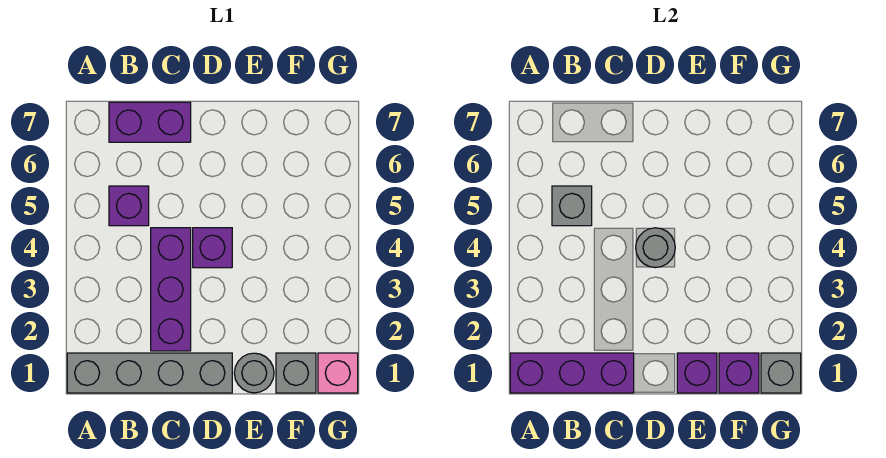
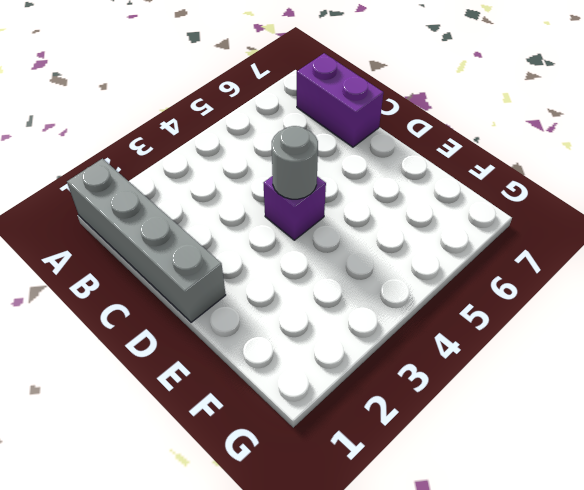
none -> purple brick B5 level 1
none -> purple brick C2:C4 level 1
none -> grey round brick E1 level 1

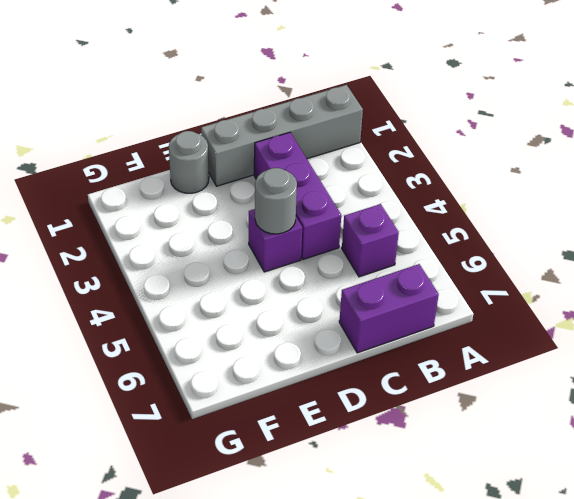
none -> grey brick F1 level 1
none -> pink brick G1 level 1
none -> purple brick A1:C1 level 2

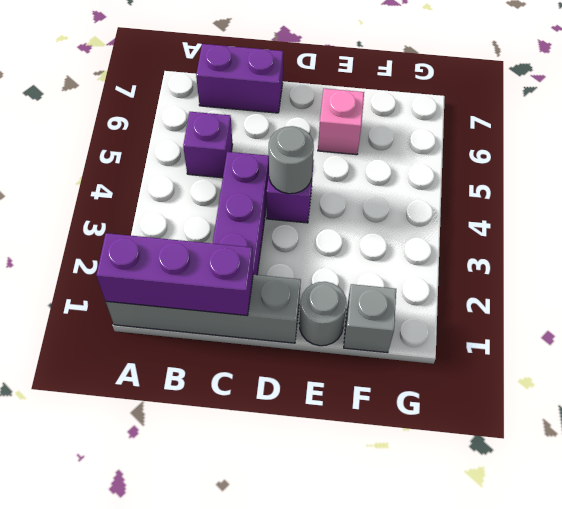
pink brick E6 level 1 -> pink brick G1 level 1
none -> grey brick B5 level 2
none -> purple brick E1 level 2
none -> purple brick F1 level 2

